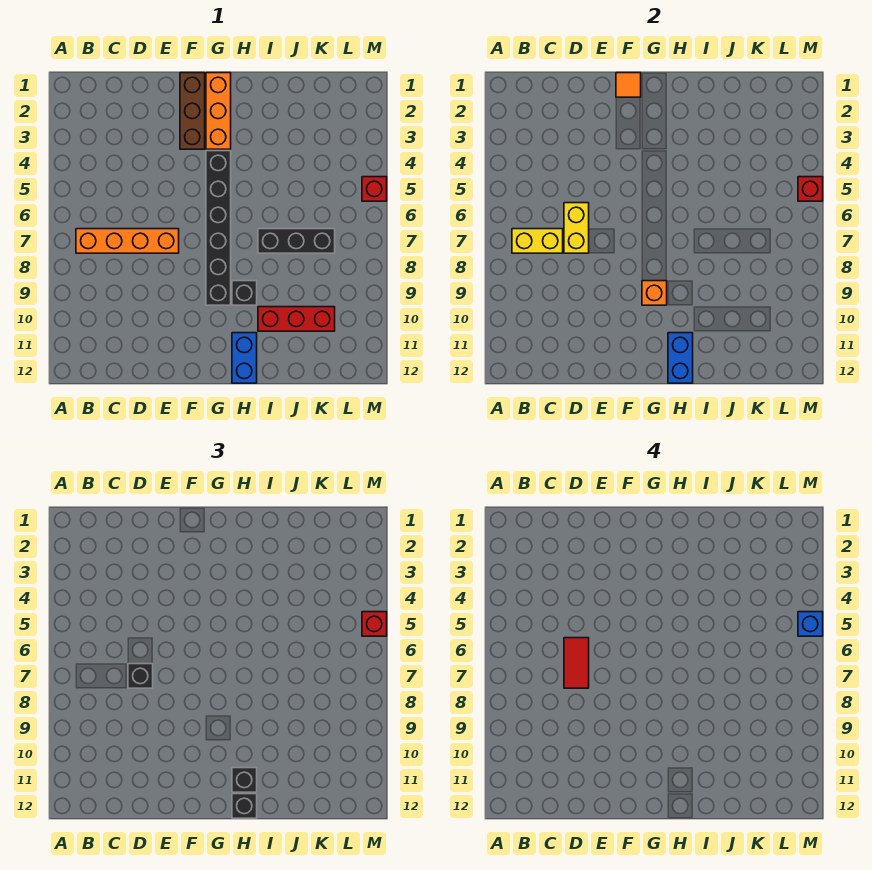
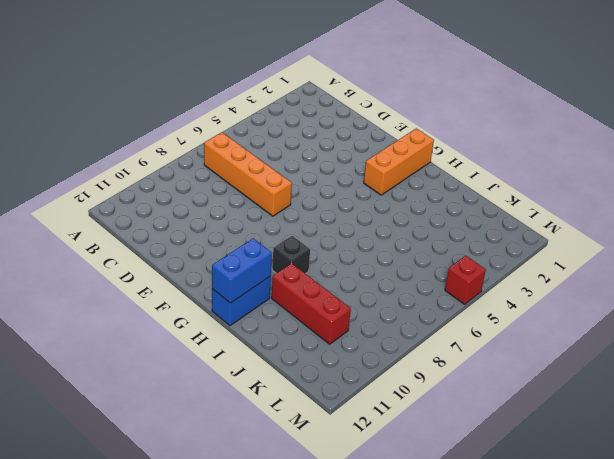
none -> brown brick F1:F3 level 1
none -> black brick G4:G9 level 1
none -> black brick I7:K7 level 1

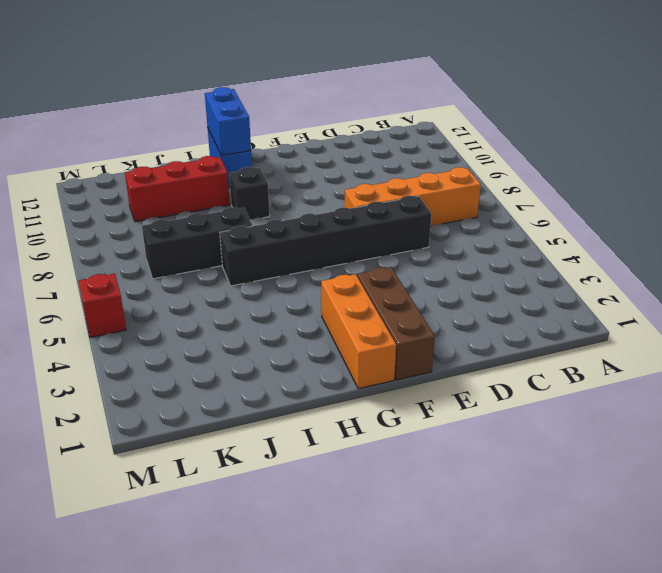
black brick D6:I6 level 1 -> black brick G4:G9 level 1
none -> yellow brick B7:C7 level 2
none -> yellow brick D6:D7 level 2
none -> orange tile F1 level 2

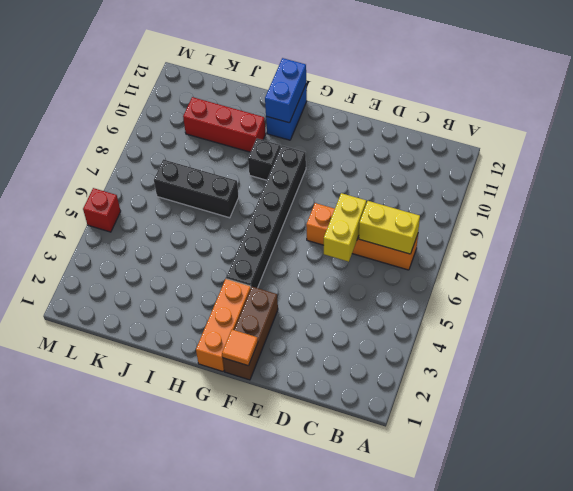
none -> orange brick G9 level 2
none -> red brick M5 level 2
none -> black brick D7 level 3

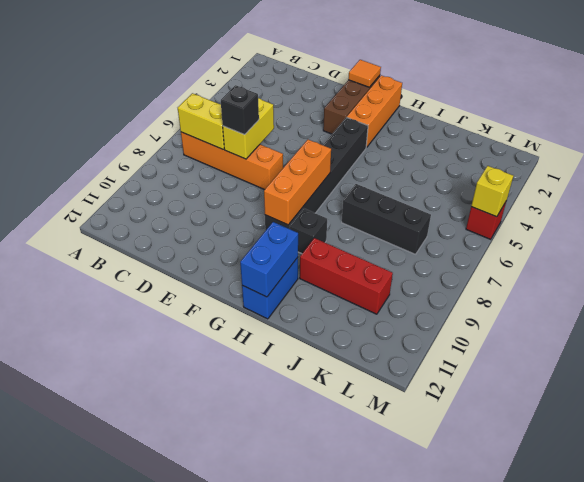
orange brick G7:G9 level 2 -> orange brick G9 level 2
yellow brick M5 level 2 -> red brick M5 level 2
none -> black brick H11 level 3
none -> black brick H12 level 3
none -> red brick M5 level 3

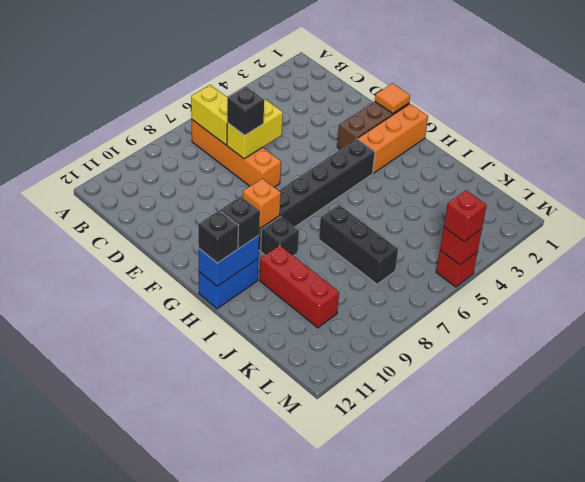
none -> red tile D6:D7 level 4
none -> blue brick M5 level 4

